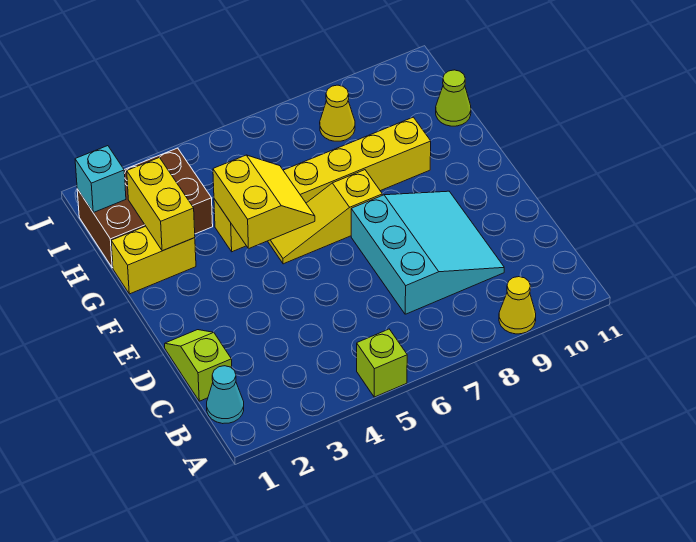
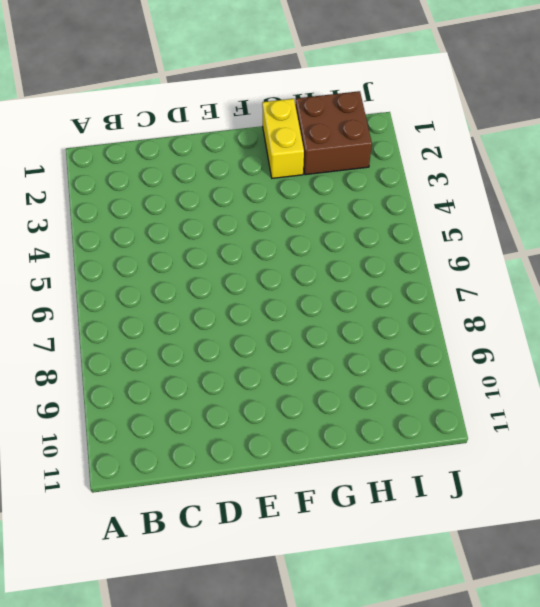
brown brick H1:I2 level 1 -> brown brick H1:I3 level 1
none -> lime brick A5 level 1
none -> yellow cone A9 level 1
none -> cyan cone B1 level 1

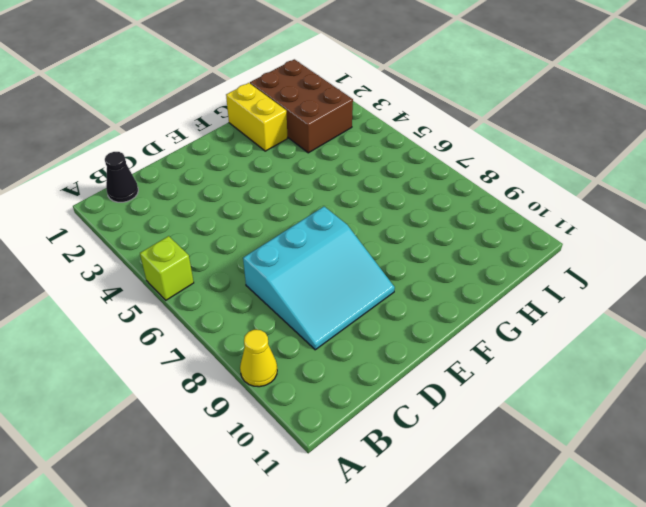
black cone B1 level 1 -> cyan cone B1 level 1
none -> lime slope C1:D1 level 1 top C
none -> yellow slope F5:F7 level 1 top 7
none -> yellow brick G4:G9 level 1

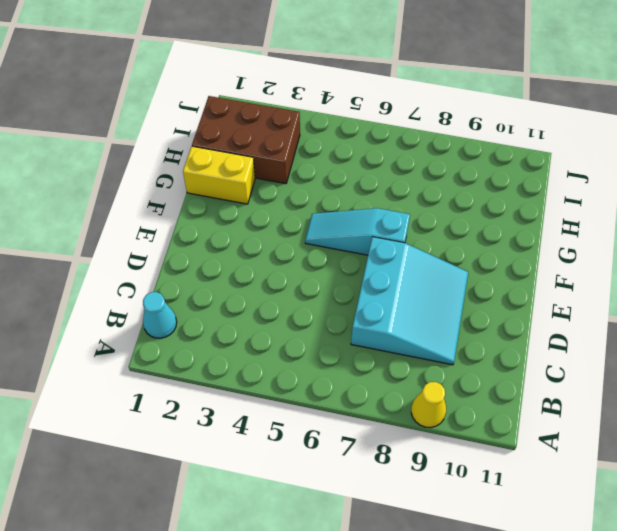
cyan slope F5:F7 level 1 top 7 -> yellow slope F5:F7 level 1 top 7
none -> lime brick A5 level 1
none -> lime slope C1:D1 level 1 top C
none -> yellow brick G4:G9 level 1

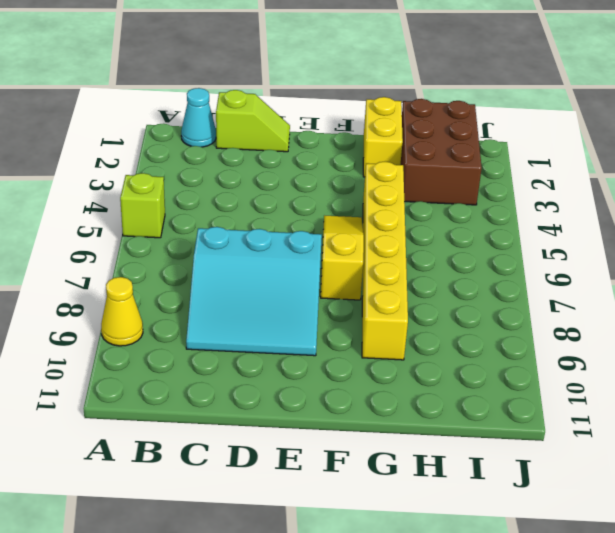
none -> lime cone H11 level 1
none -> yellow cone I8 level 1
none -> yellow slope F4:G5 level 2 top 4

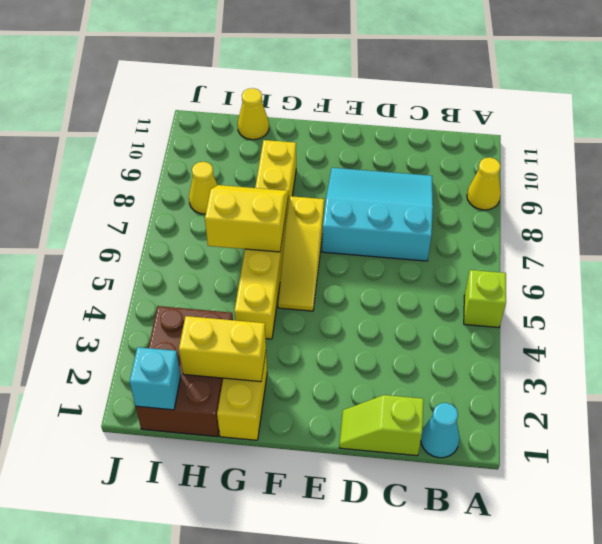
yellow slope G6:H7 level 2 top 6 -> yellow slope F4:G5 level 2 top 4
yellow cone H11 level 1 -> lime cone H11 level 1

